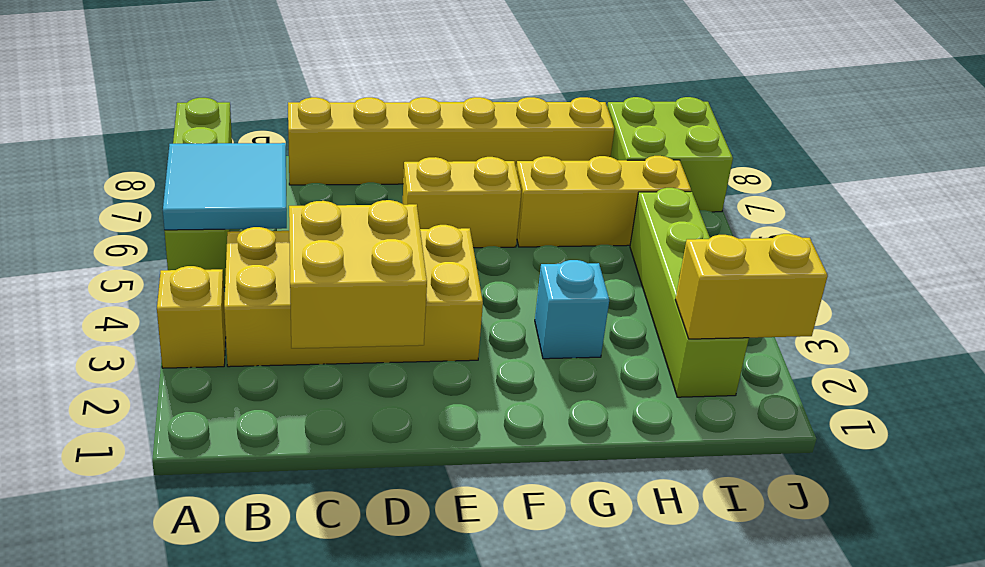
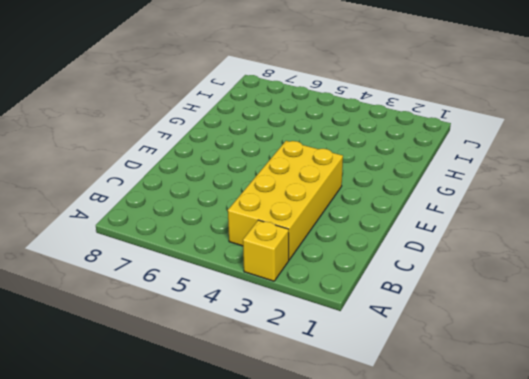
none -> lime brick A5:A8 level 1
none -> yellow brick C8:H8 level 1
none -> yellow brick E6:F6 level 1

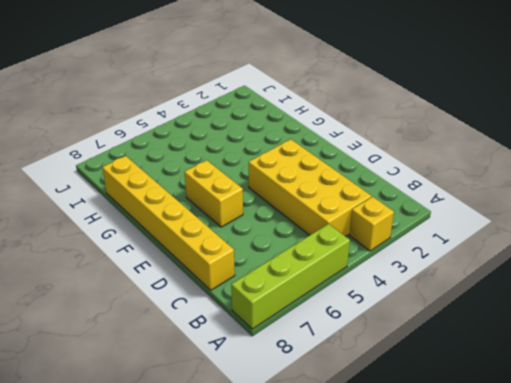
none -> cyan brick G3 level 1
none -> yellow brick G6:I6 level 1
none -> lime brick I2:I5 level 1

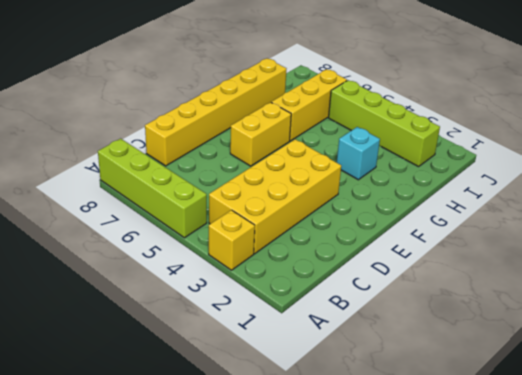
none -> lime brick I7:J8 level 1
none -> cyan tile A5:B6 level 2
none -> yellow brick C2:D3 level 2

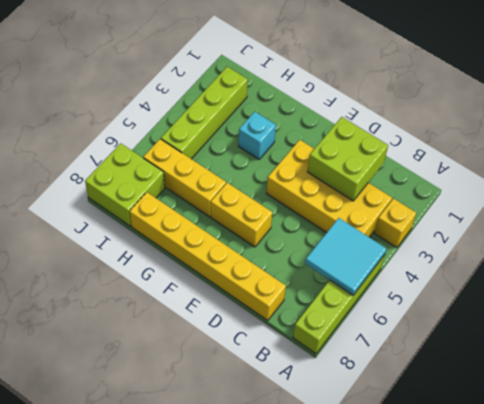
lime brick C2:D3 level 2 -> yellow brick C2:D3 level 2
none -> yellow brick I2:J2 level 2

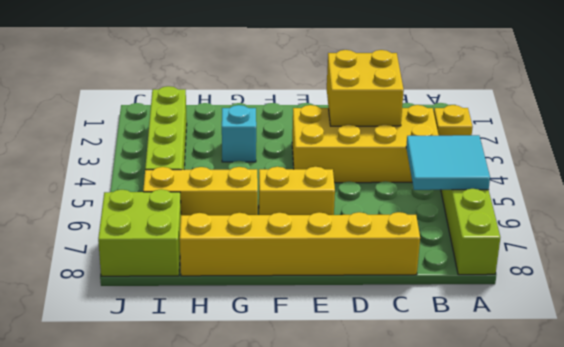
none -> yellow brick I2:J2 level 2

